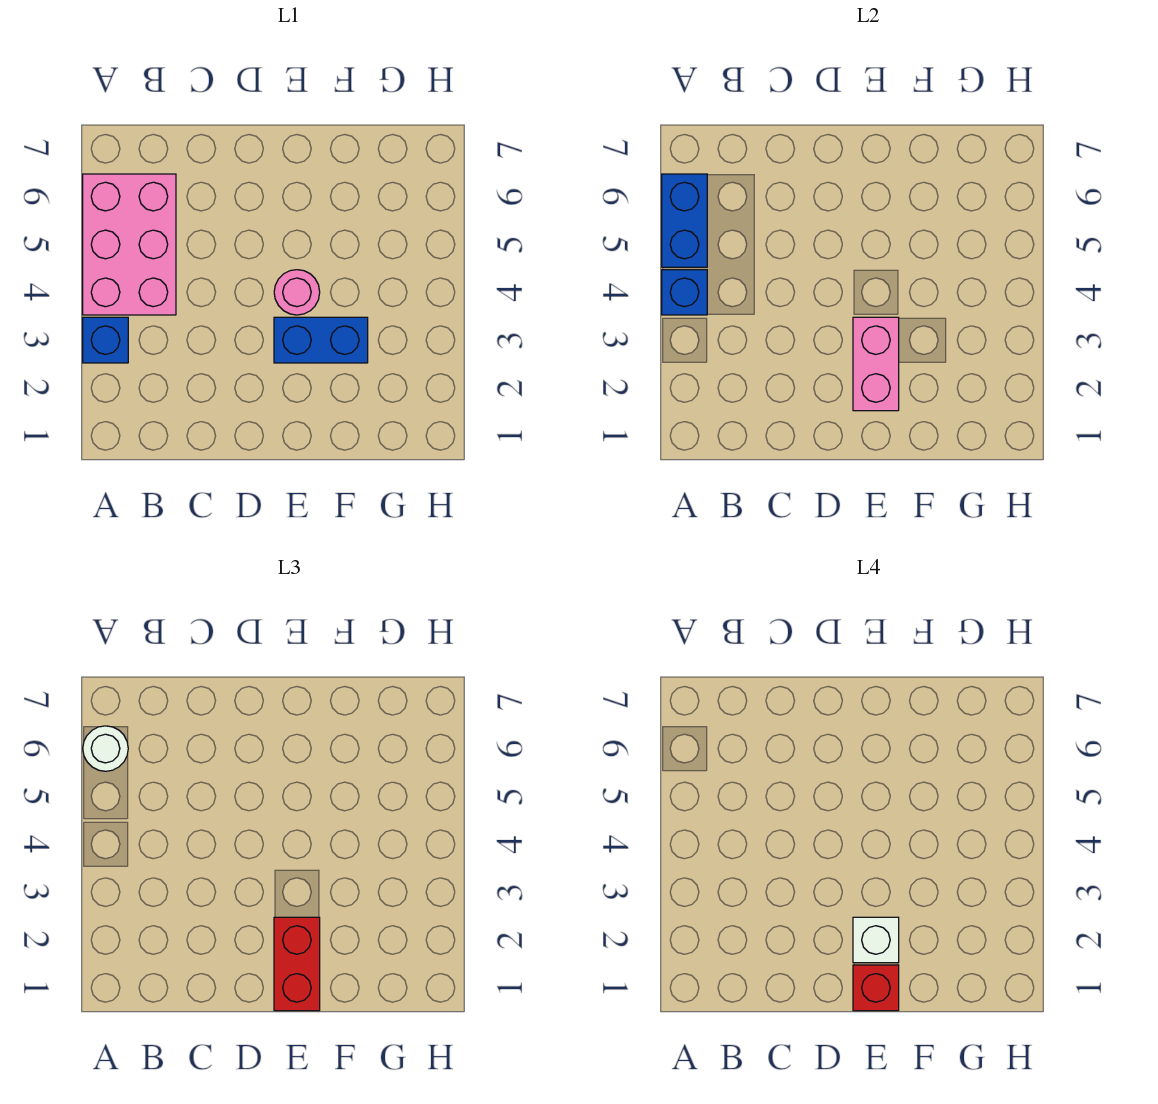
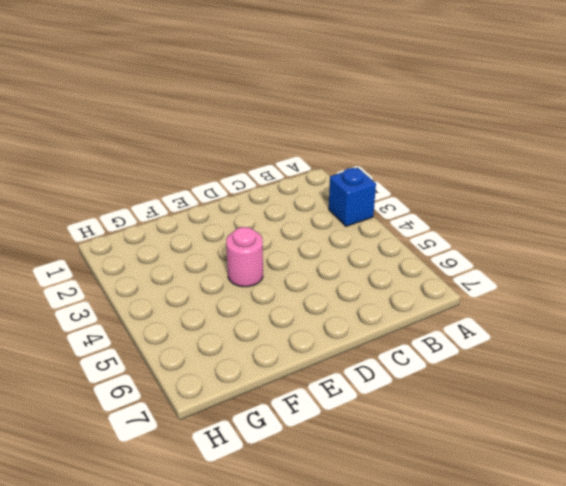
none -> pink brick A4:B6 level 1
none -> blue brick E3:F3 level 1

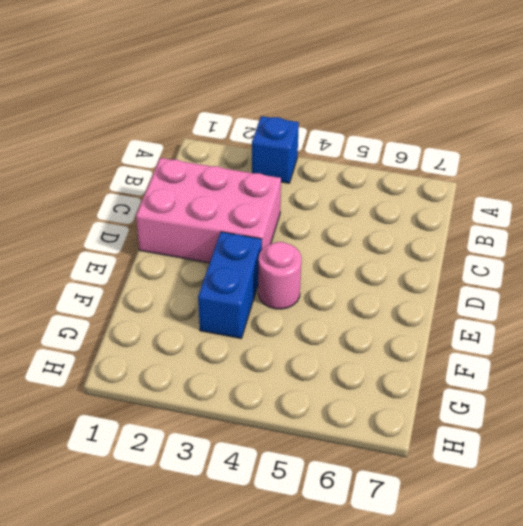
pink brick C1:D3 level 1 -> pink brick A4:B6 level 1
none -> blue brick A4 level 2
none -> blue brick A5:A6 level 2

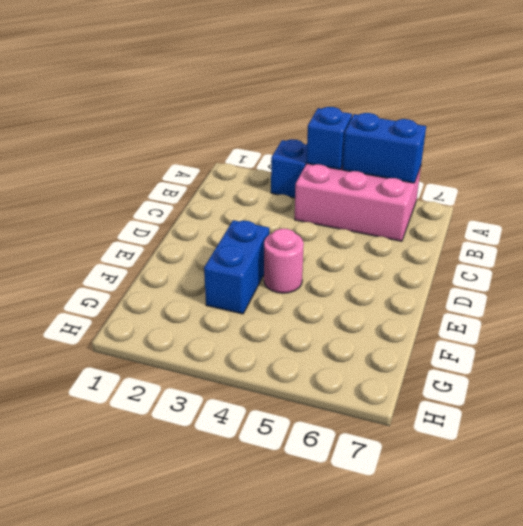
none -> pink brick E2:E3 level 2
none -> white round brick A6 level 3

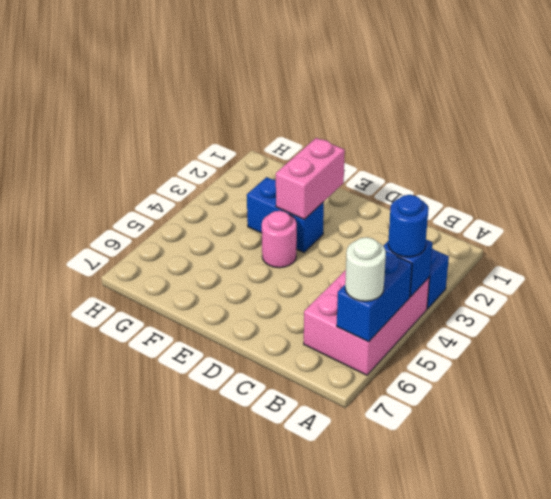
blue round brick A4 level 3 -> none
none -> red brick E1:E2 level 3
none -> red brick E1 level 4

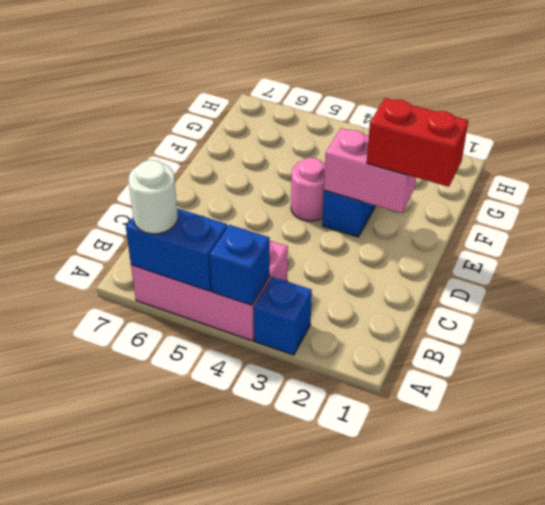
none -> red brick E1 level 4
none -> white brick E2 level 4

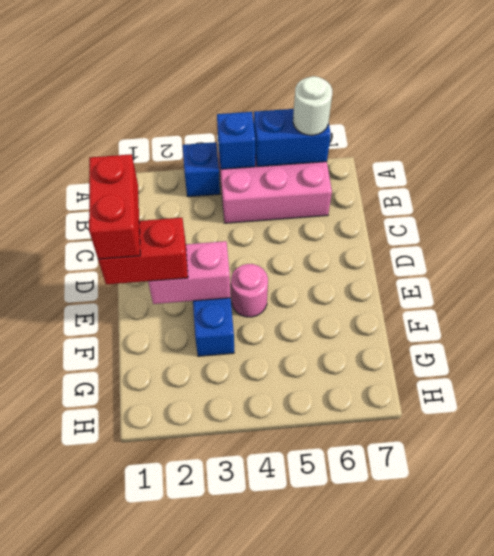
red brick D1:E1 level 4 -> red brick E1 level 4
none -> white brick E2 level 4

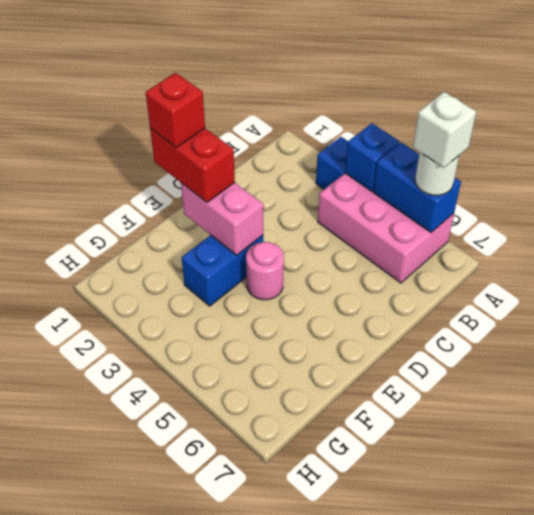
white brick A6 level 4 -> white brick E2 level 4

